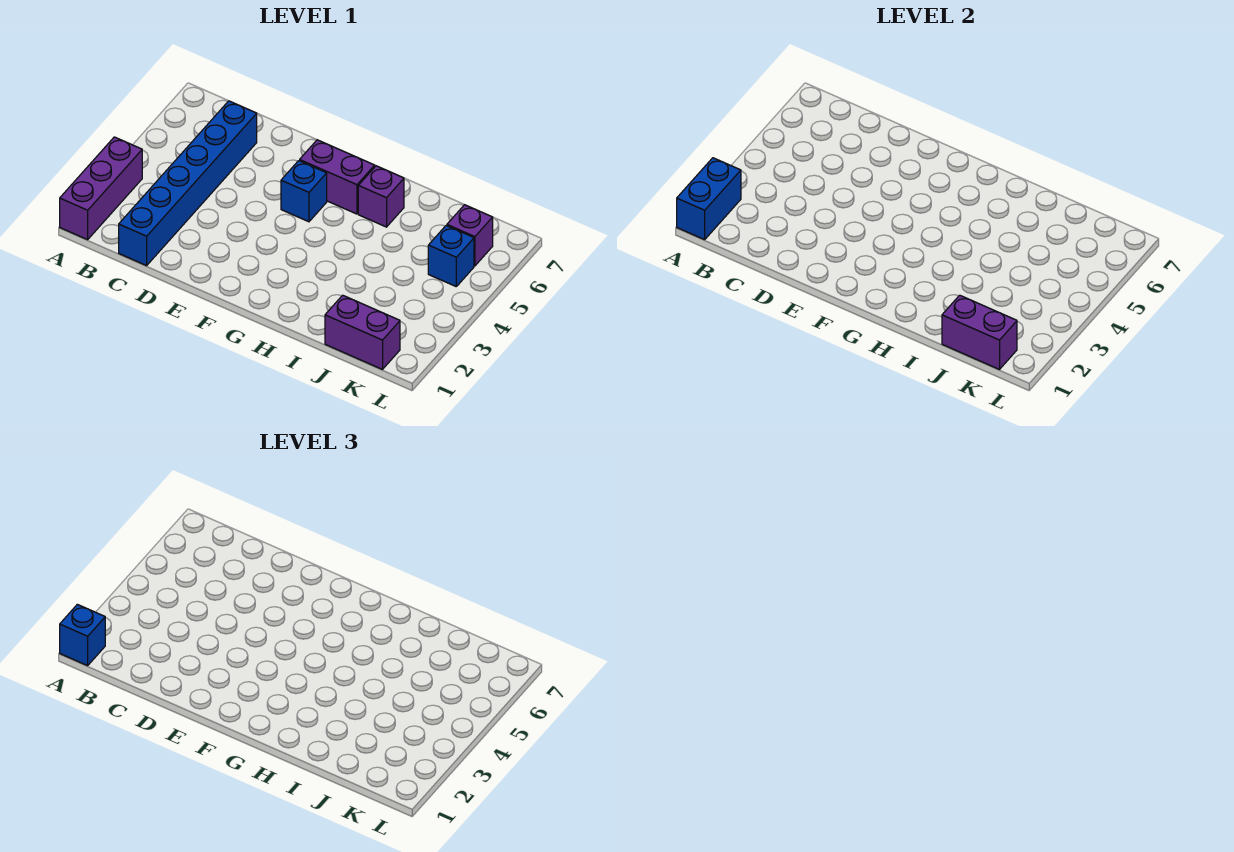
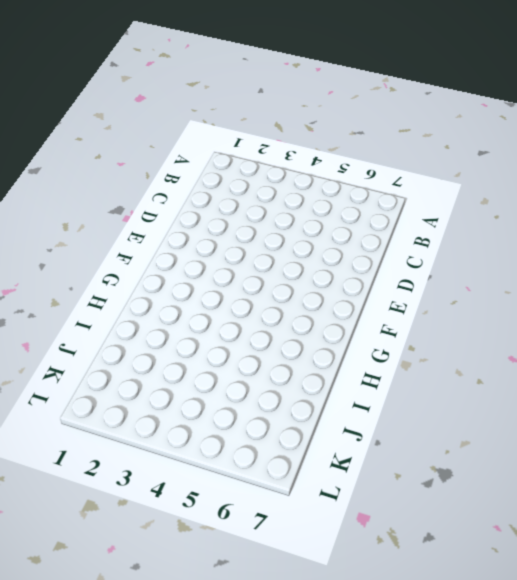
none -> purple brick A1:A3 level 1
none -> blue brick C1:C6 level 1

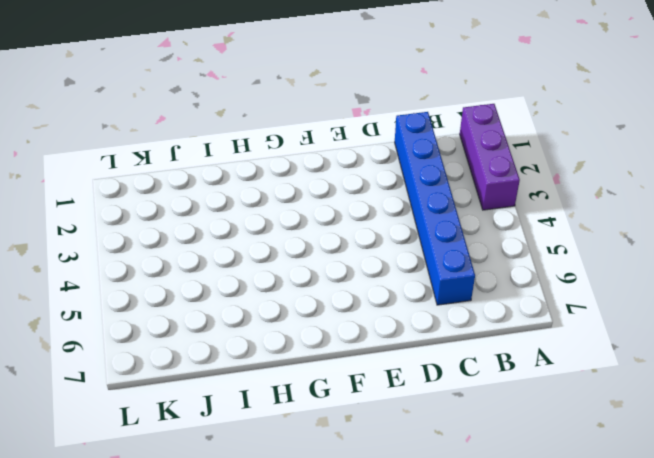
none -> blue brick F5 level 1
none -> purple brick F6:G6 level 1

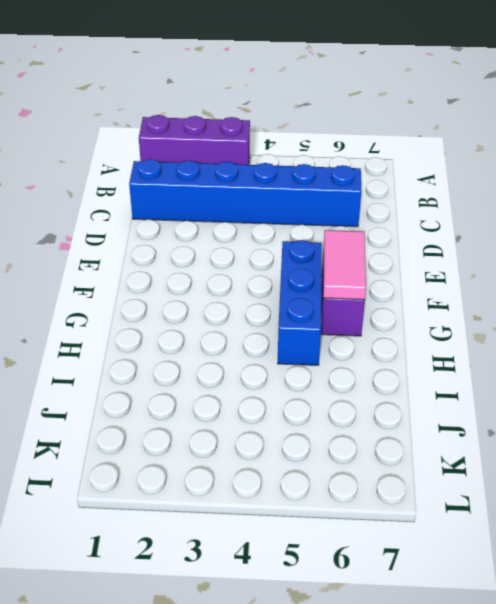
blue brick F5:H5 level 1 -> blue brick F5 level 1
pink tile F6:G6 level 2 -> none
none -> purple brick H6 level 1
none -> purple brick J1:K1 level 1

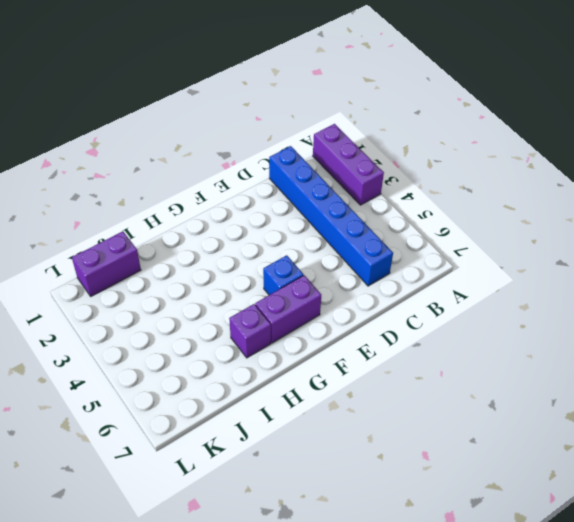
none -> blue brick K5 level 1
none -> purple brick K6 level 1

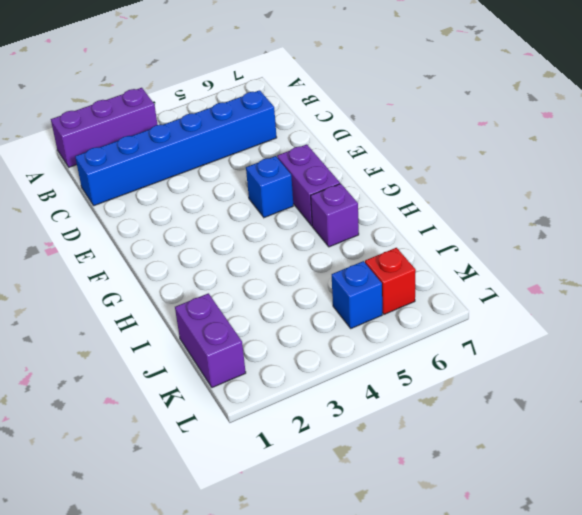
red brick K6 level 1 -> purple brick K6 level 1
none -> blue brick A1:A2 level 2
none -> purple brick J1:K1 level 2

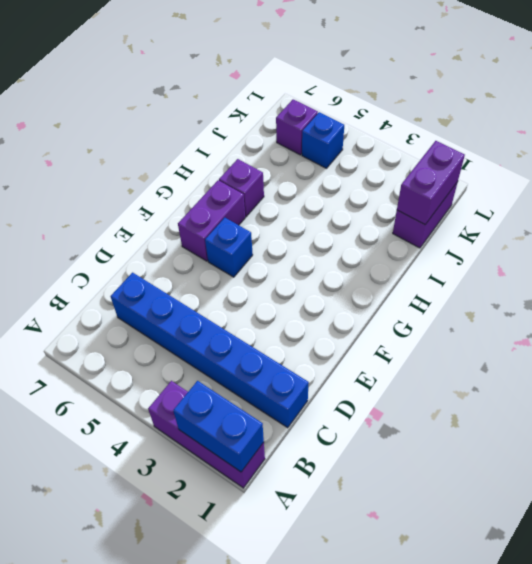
none -> blue brick A1 level 3

